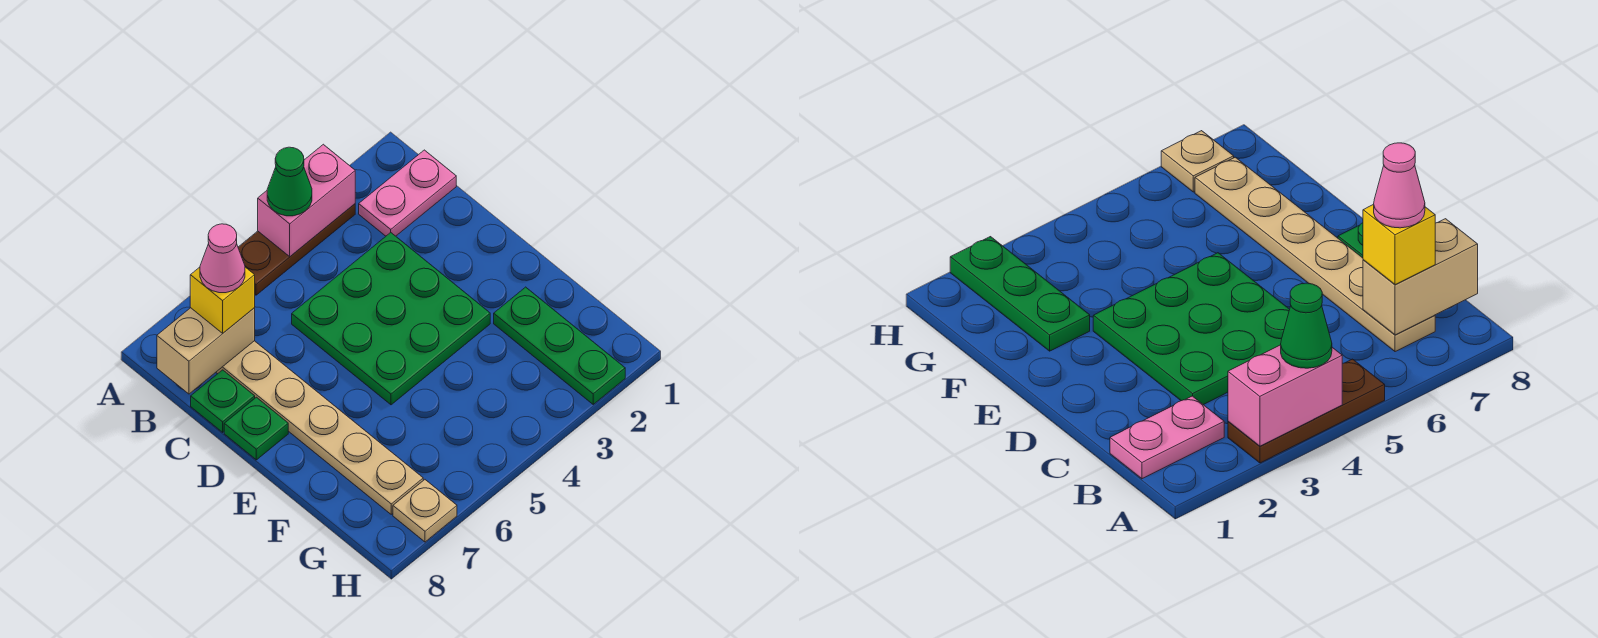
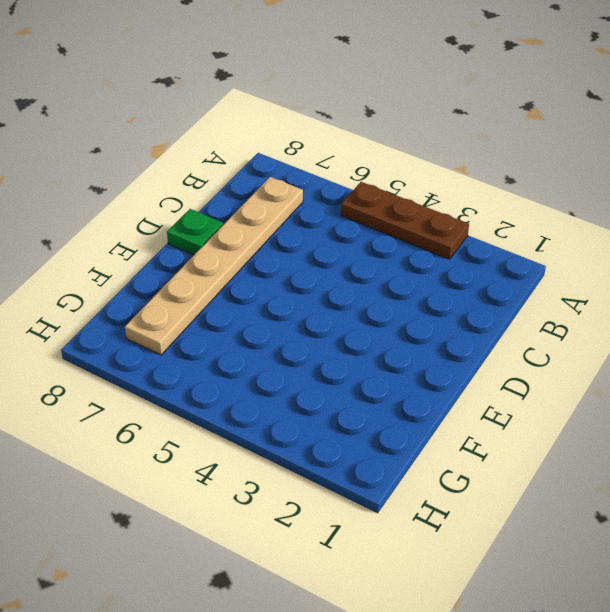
none -> pink plate B1:B2 level 1
none -> green plate C3:E5 level 1
none -> green plate C8 level 1

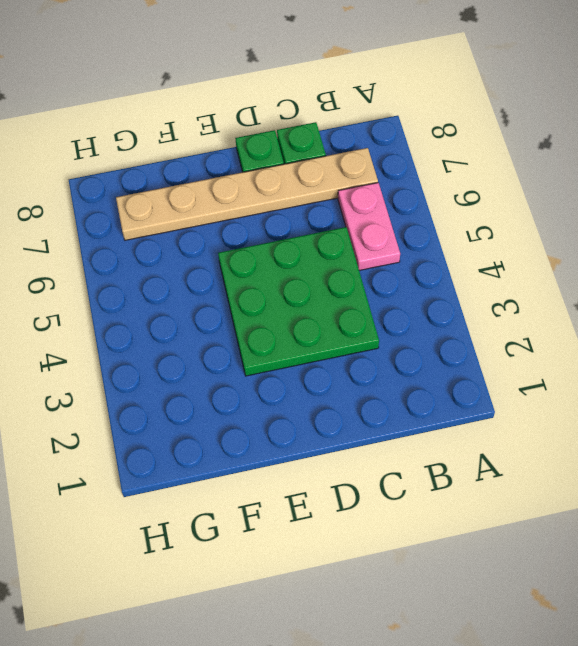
pink plate B5:B6 level 1 -> pink plate B1:B2 level 1
none -> brown plate A3:A5 level 1
none -> green plate F2:H2 level 1
none -> tan plate H7 level 1

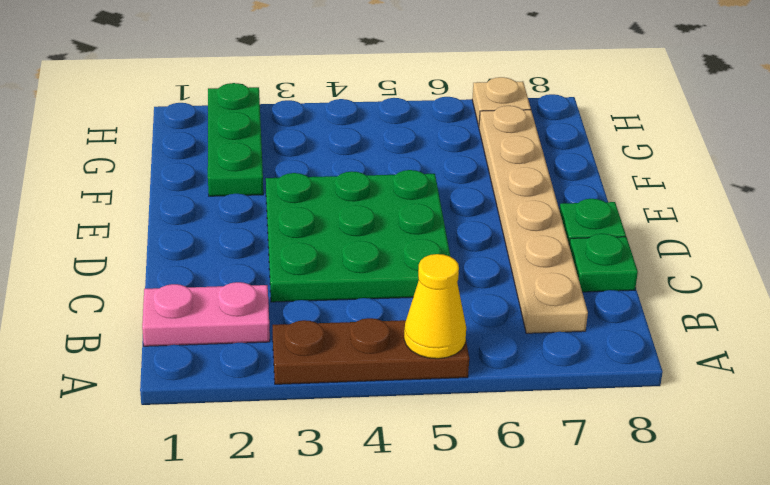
yellow cone A5 level 2 -> none
none -> pink brick A3:A4 level 2
none -> tan brick B7:B8 level 2
none -> green cone A4 level 3

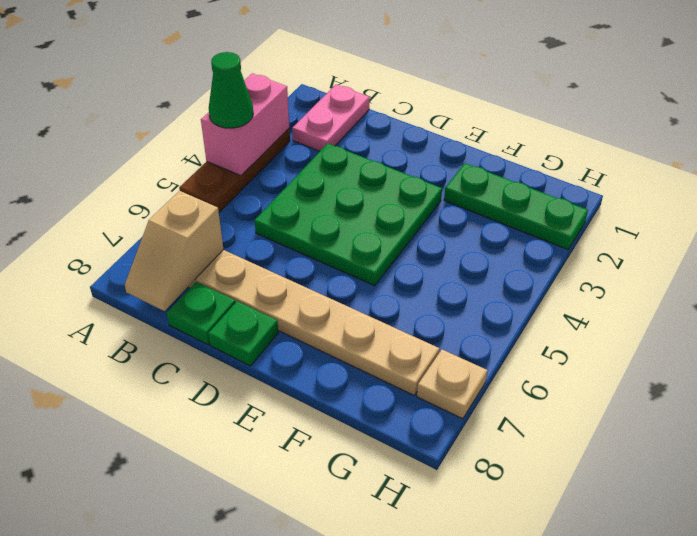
tan slope B7:B8 level 2 top 7 -> tan brick B7:B8 level 2
none -> yellow brick B7 level 3
none -> pink cone B7 level 4

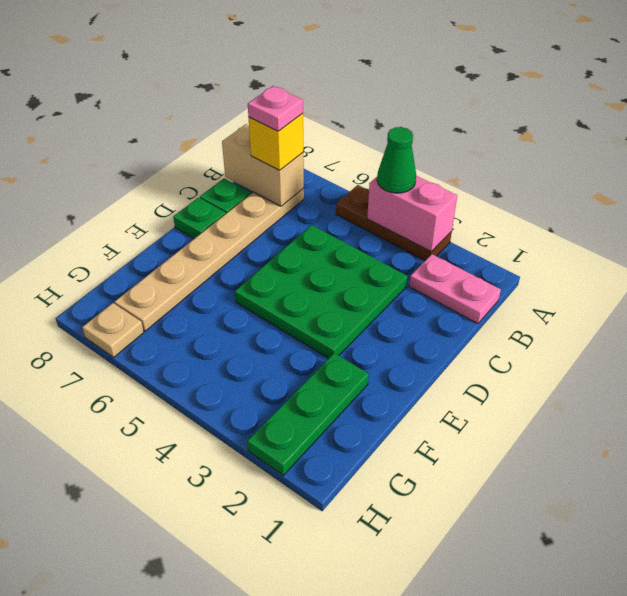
pink plate B7 level 4 -> pink cone B7 level 4

